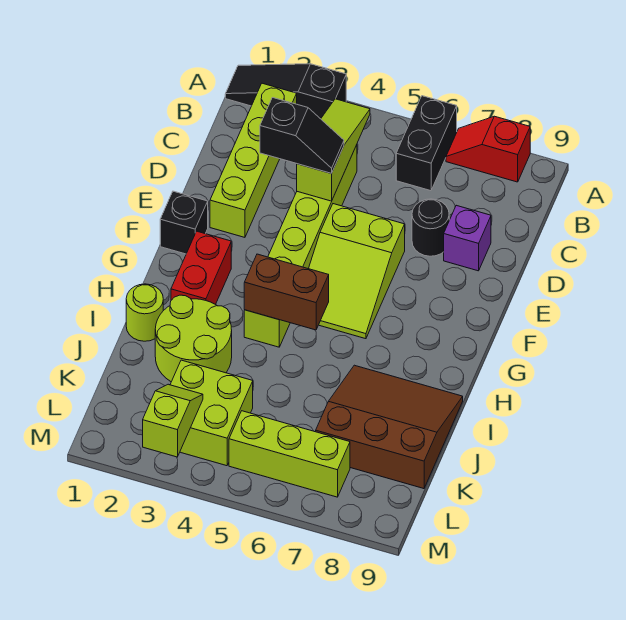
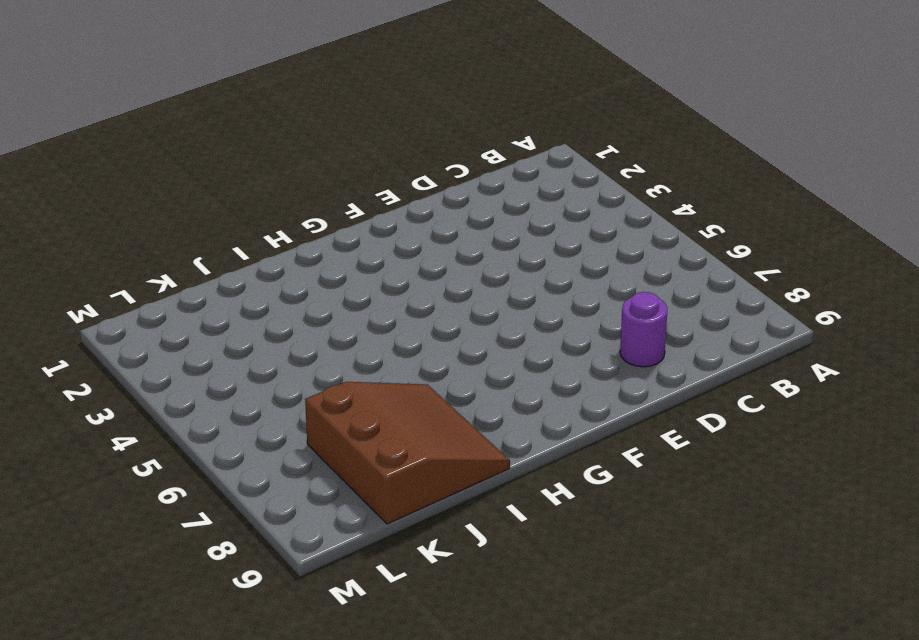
purple round brick D8 level 1 -> purple brick D8 level 1
none -> black slope A1:A3 level 1 top 3
none -> black brick A6:B6 level 1
none -> red slope A7:A8 level 1 top 8

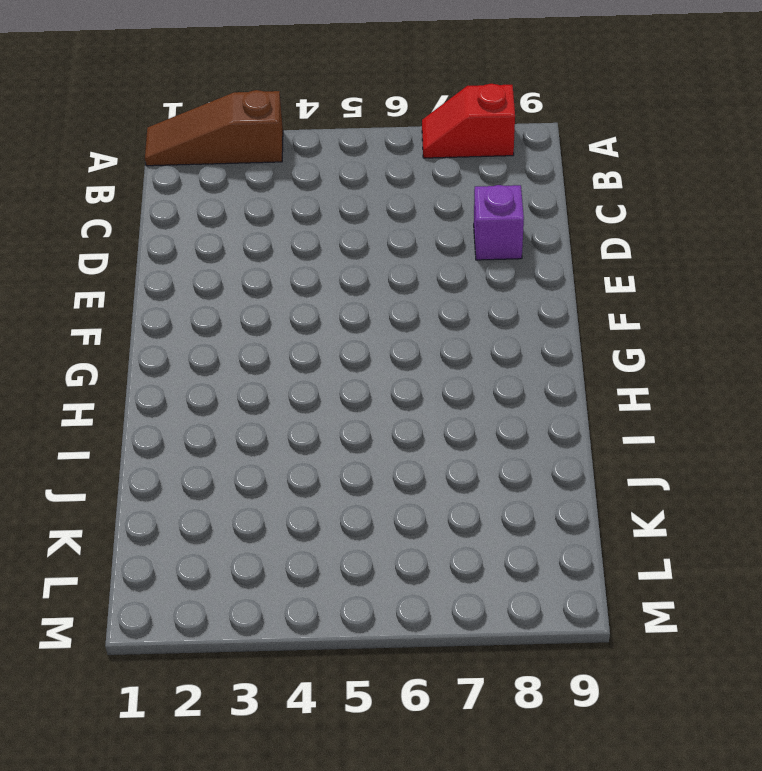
brown slope A1:A3 level 1 top 3 -> black slope A1:A3 level 1 top 3
none -> black brick A6:B6 level 1
none -> lime brick B2:E2 level 1
none -> lime brick C4:H4 level 1

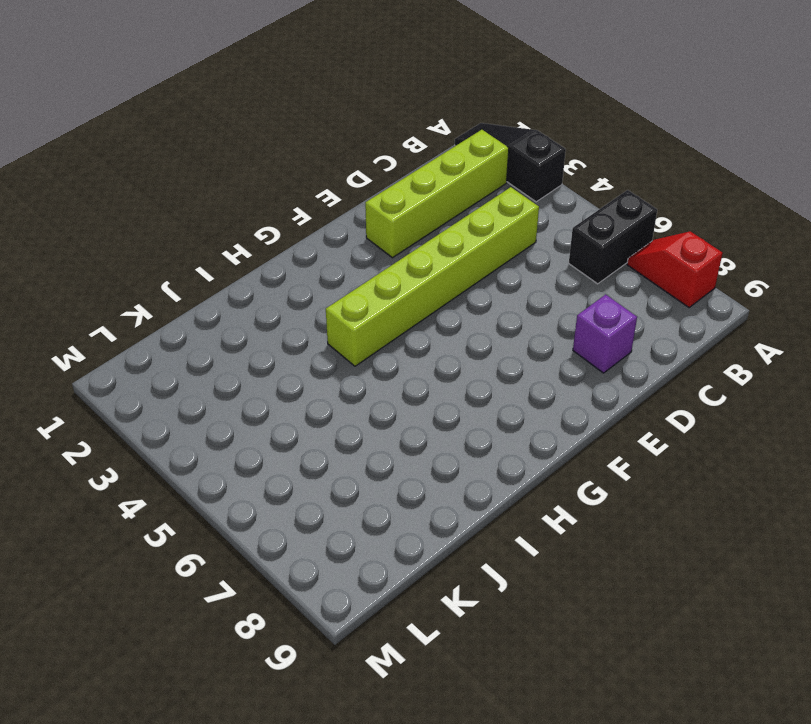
none -> black round brick D7 level 1
none -> lime slope E5:G6 level 1 top E
none -> black brick F1 level 1

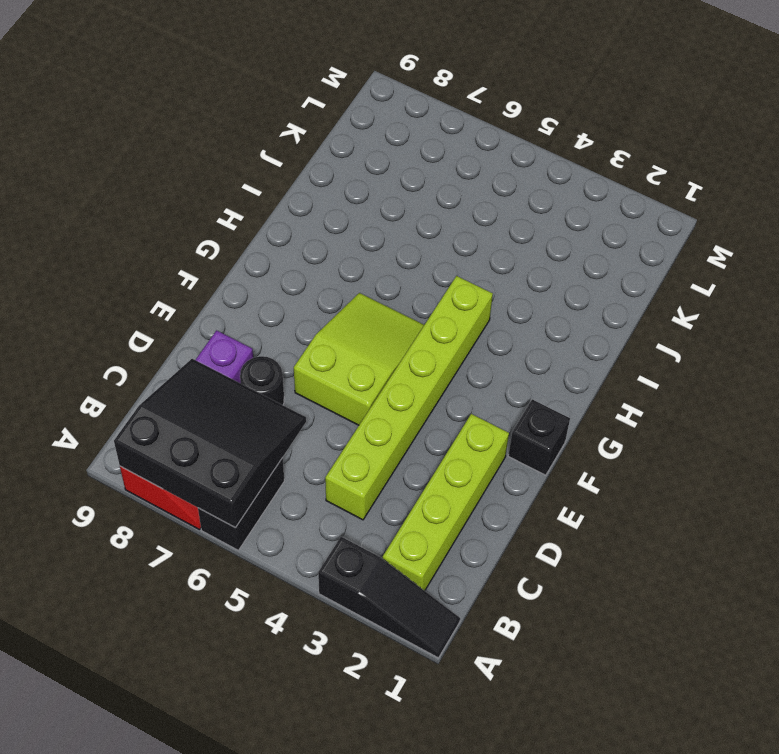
black slope A6:C8 level 2 top A -> none
none -> red brick G2:H2 level 1
none -> lime round brick I1 level 1
none -> lime round brick I2:J3 level 1

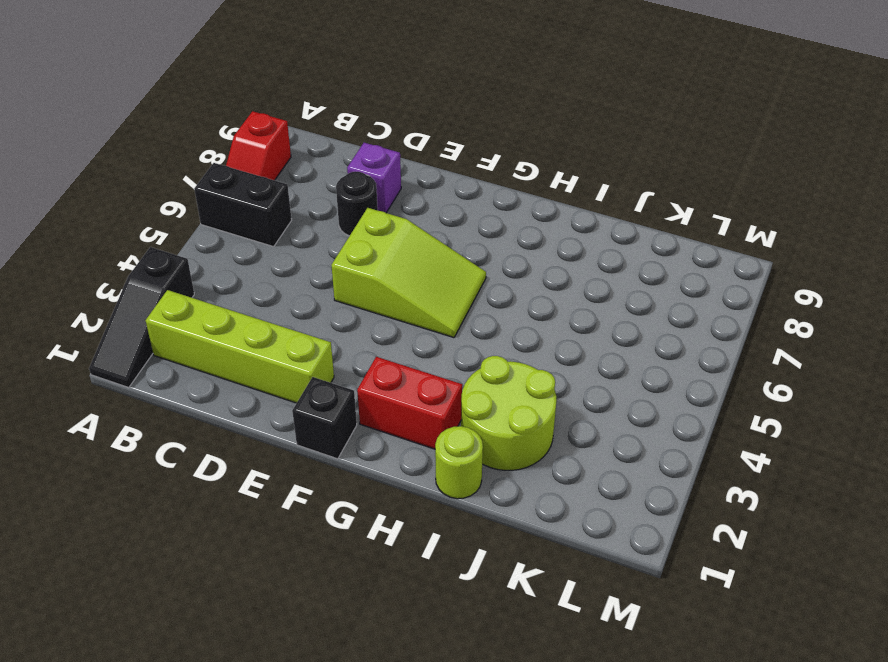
none -> lime brick C4:H4 level 1
none -> brown slope I7:K9 level 1 top K
none -> lime brick K3:L4 level 1

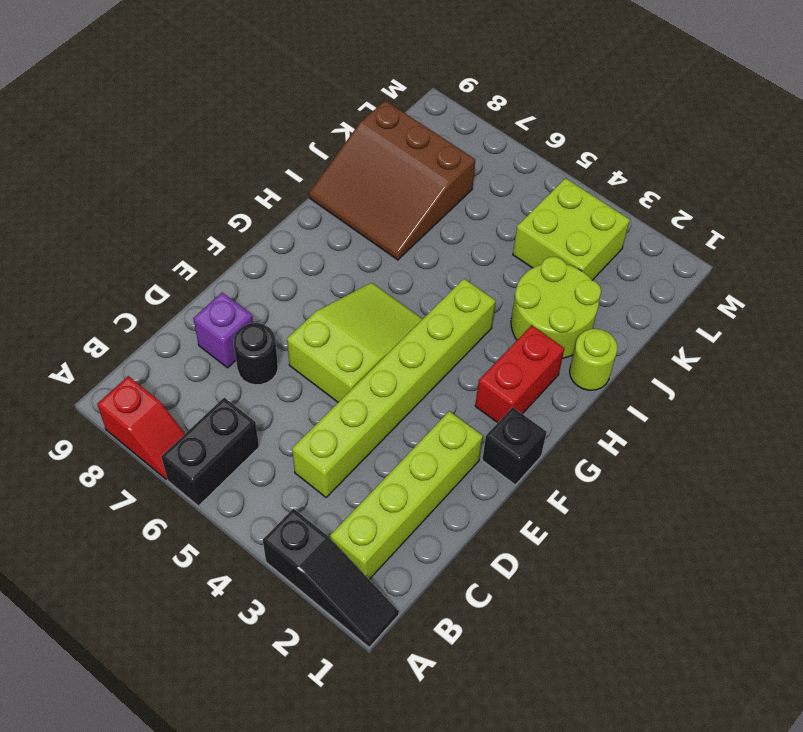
none -> lime brick L5:L7 level 1
none -> lime slope B4:D4 level 2 top D
none -> brown brick H4:H5 level 2

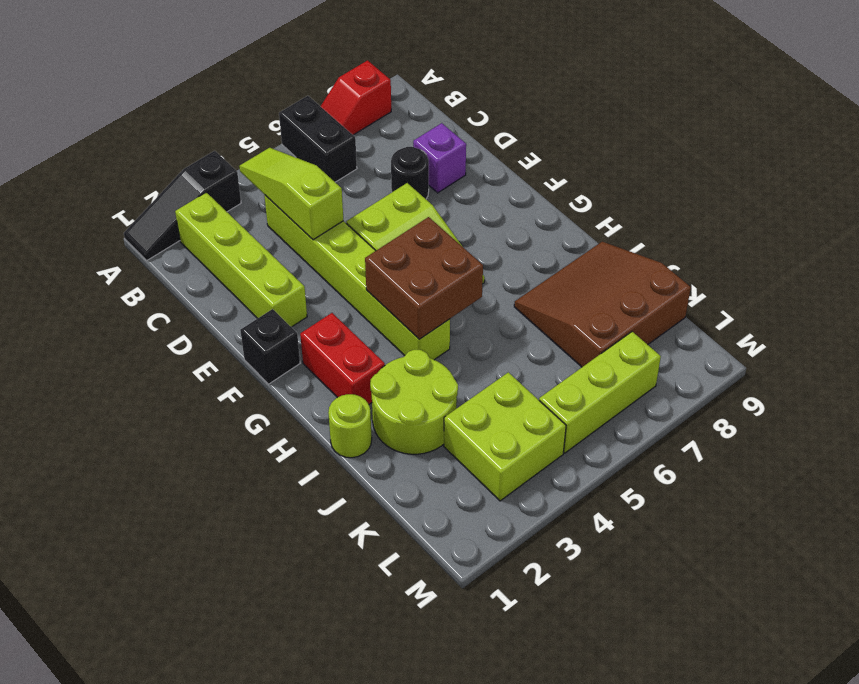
brown brick G4:H5 level 2 -> brown brick H4:H5 level 2
none -> lime slope L3:M3 level 2 top M
none -> black slope D3:D4 level 3 top 3

